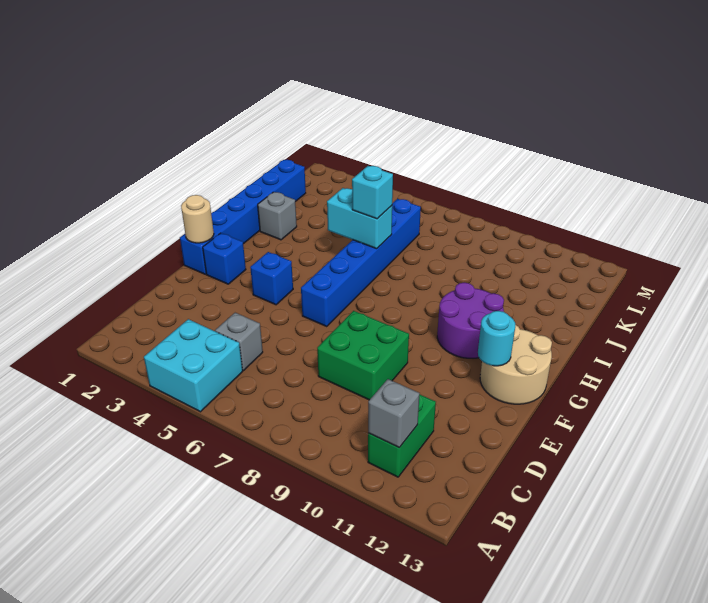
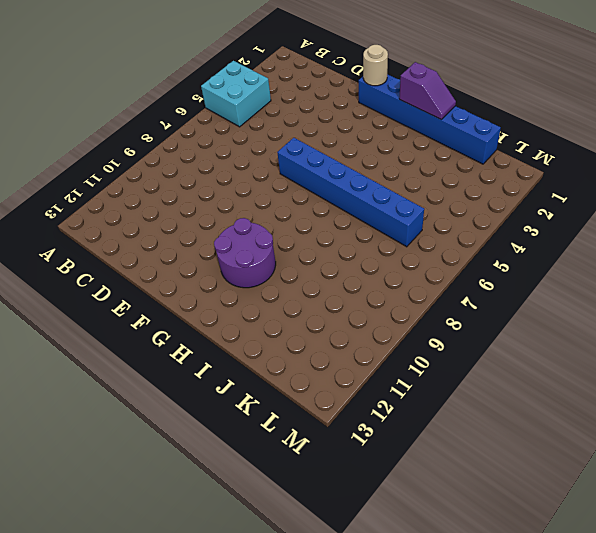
purple slope H1:I1 level 2 top H -> none
none -> green brick B11:C11 level 1
none -> grey brick C5 level 1
none -> green brick D8:E9 level 1

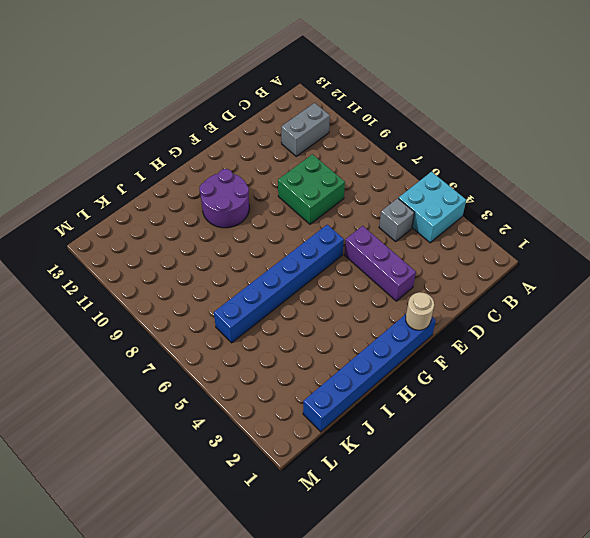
grey brick B11:C11 level 1 -> green brick B11:C11 level 1
purple brick E3:E5 level 1 -> none
none -> blue brick F2 level 1
none -> blue brick F4 level 1
none -> tan round brick F12:G13 level 1

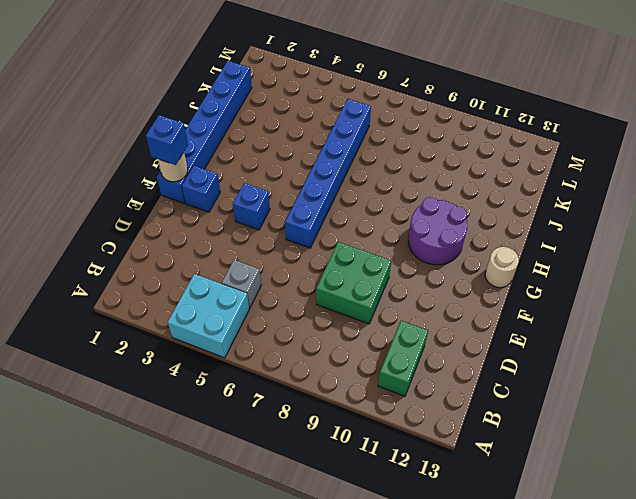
blue brick F1 level 3 -> none
tan round brick G13 level 1 -> tan round brick F12:G13 level 1
none -> grey brick I2 level 1
none -> grey brick B11 level 2
none -> cyan round brick F12 level 2

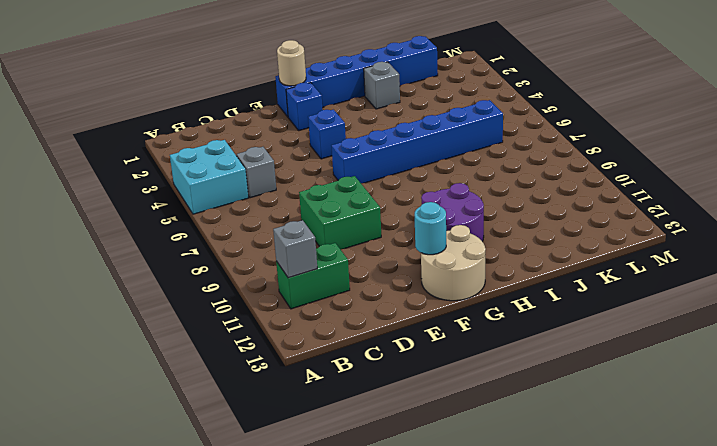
none -> cyan brick I5:I6 level 2
none -> cyan brick I6 level 3

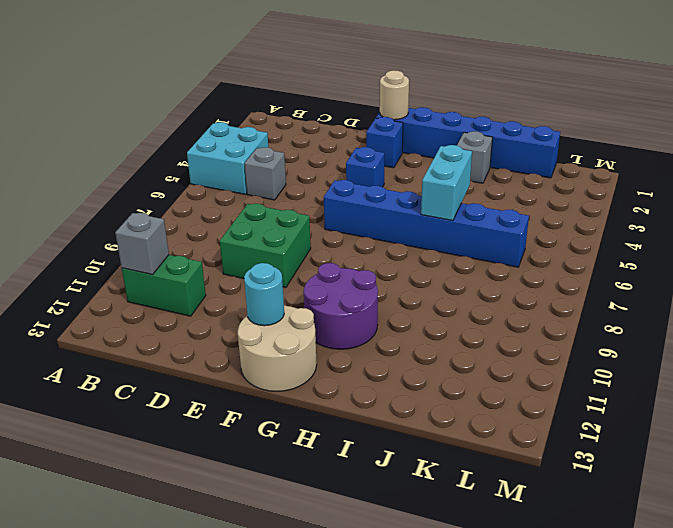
none -> cyan brick I6 level 3

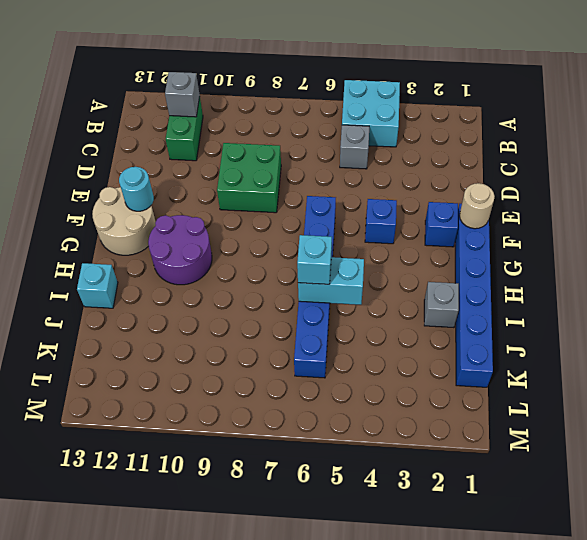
cyan brick I13 level 1 -> none

